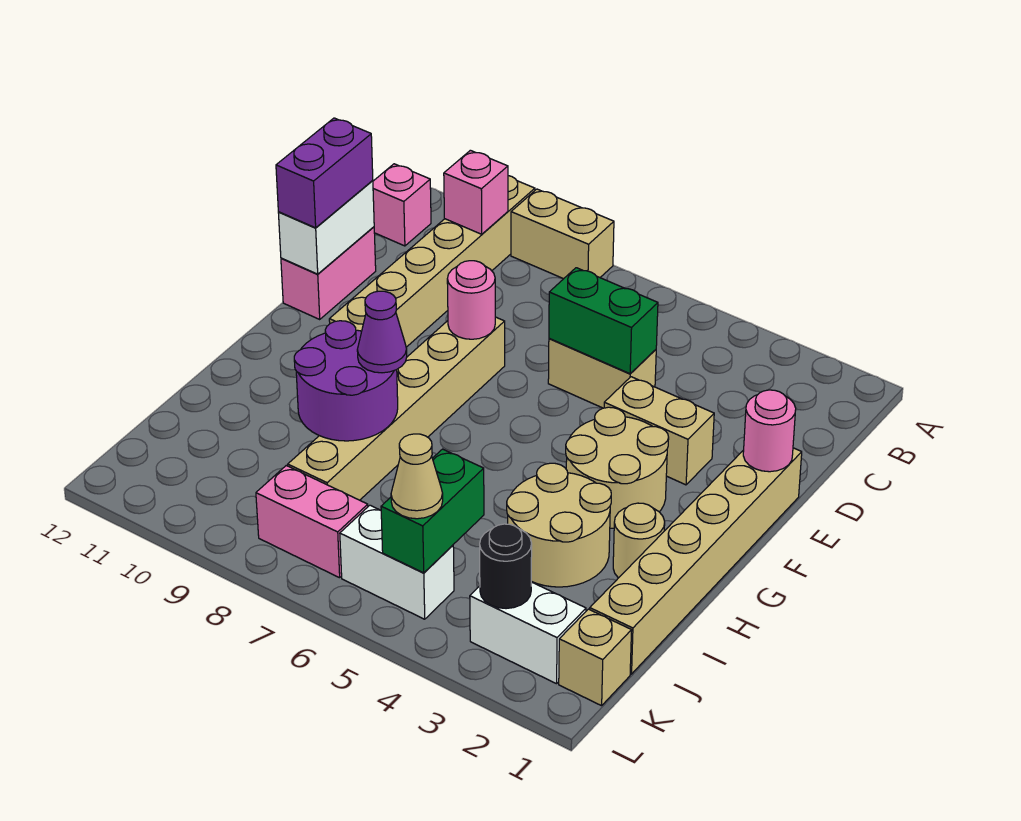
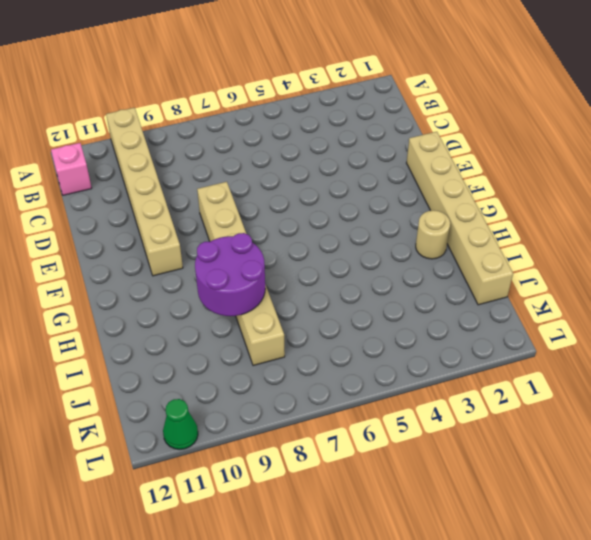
green cone L11 level 1 -> none
none -> tan brick A8:A9 level 1
none -> tan brick D5:D6 level 1
none -> pink brick D12:E12 level 1

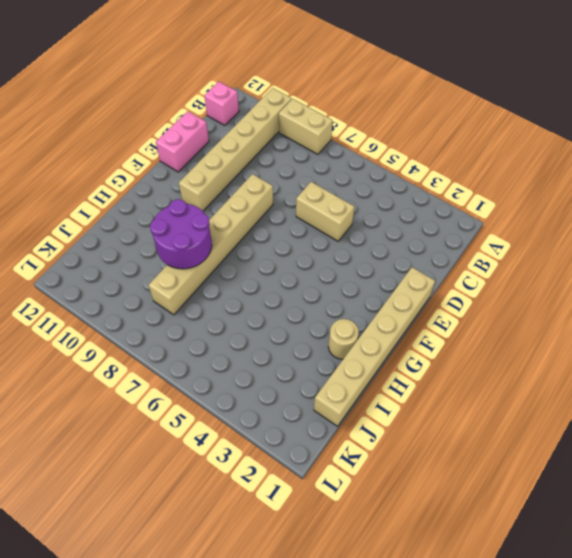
none -> tan brick E3:E4 level 1
none -> tan round brick F3:G4 level 1
none -> tan round brick H3:I4 level 1

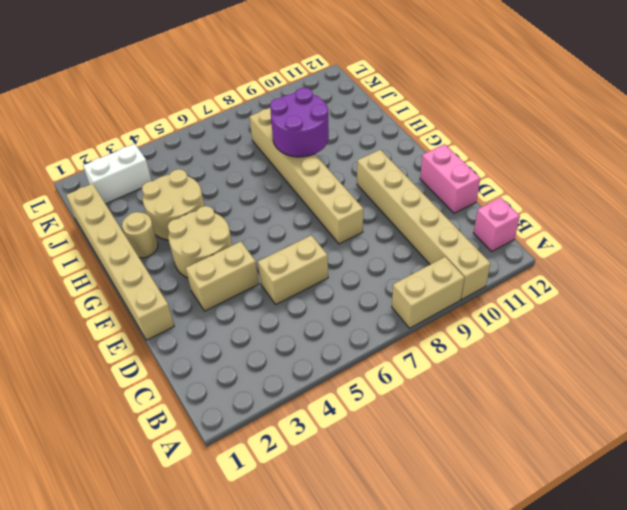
none -> tan brick K1 level 1
none -> white brick K5:K6 level 1
none -> pink brick K7:K8 level 1

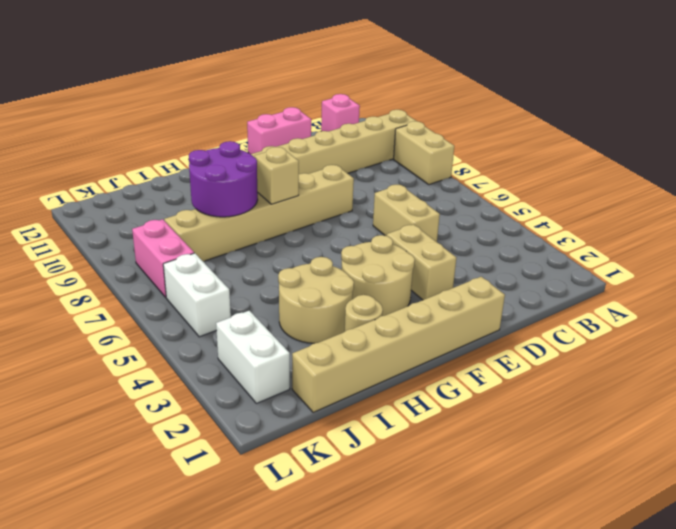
tan brick G8 level 2 -> tan brick K1 level 1
none -> pink brick B10 level 2
none -> green brick D5:D6 level 2
none -> white brick D12:E12 level 2

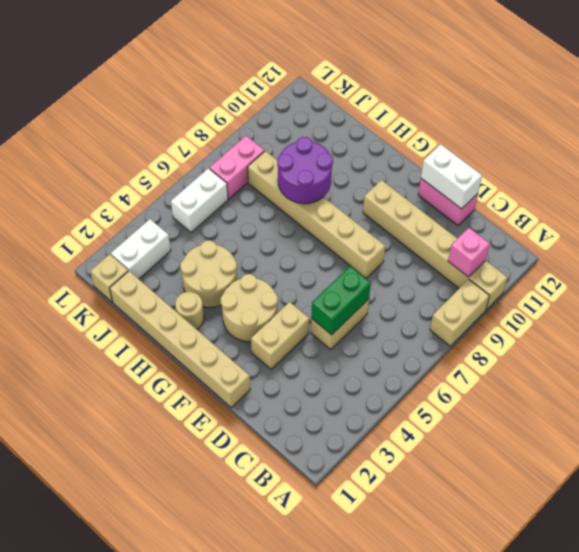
none -> pink brick B12 level 1
none -> pink round brick E1 level 2
none -> pink round brick E8 level 2

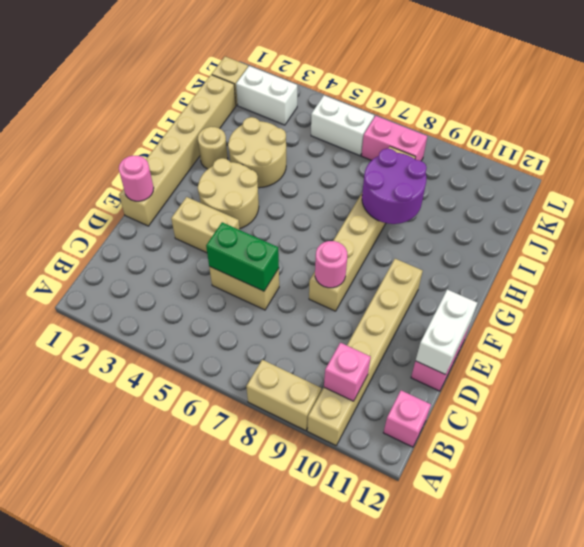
none -> green brick J5:K5 level 2
none -> black round brick K3 level 2
none -> purple brick D12:E12 level 3

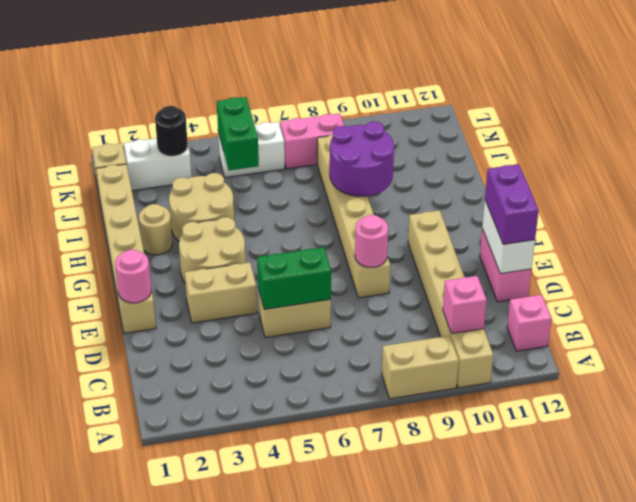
none -> purple cone H8 level 3
none -> tan cone K5 level 3

